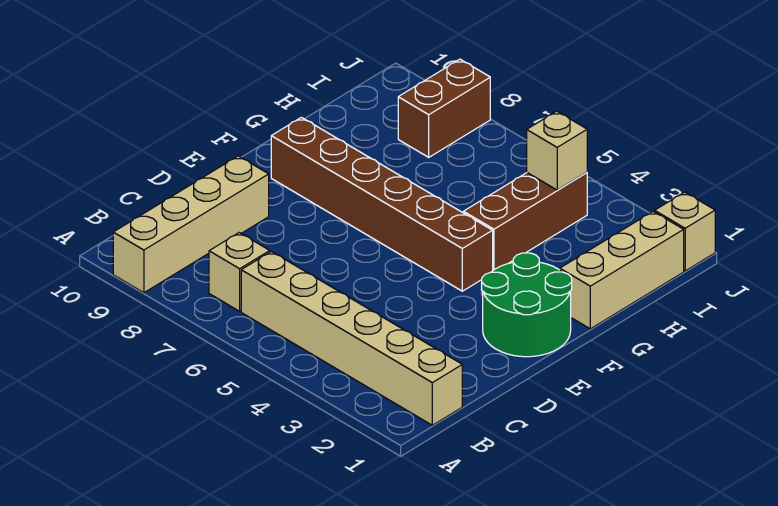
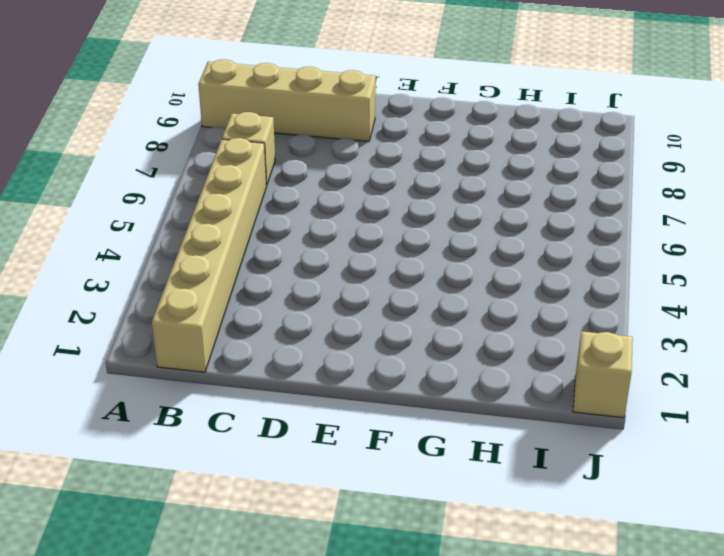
none -> green round brick E1:F2 level 1
none -> brown brick F4:F9 level 1

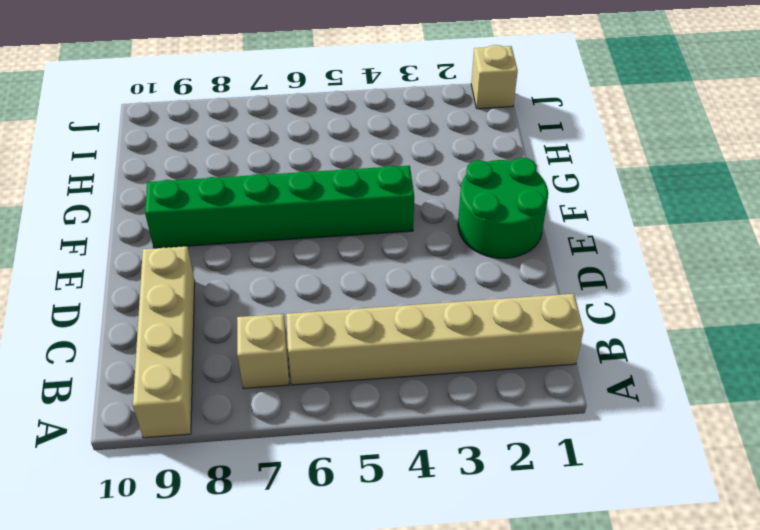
green brick F4:F9 level 1 -> brown brick F4:F9 level 1
none -> tan brick G1:I1 level 1
none -> brown brick G4:I4 level 1

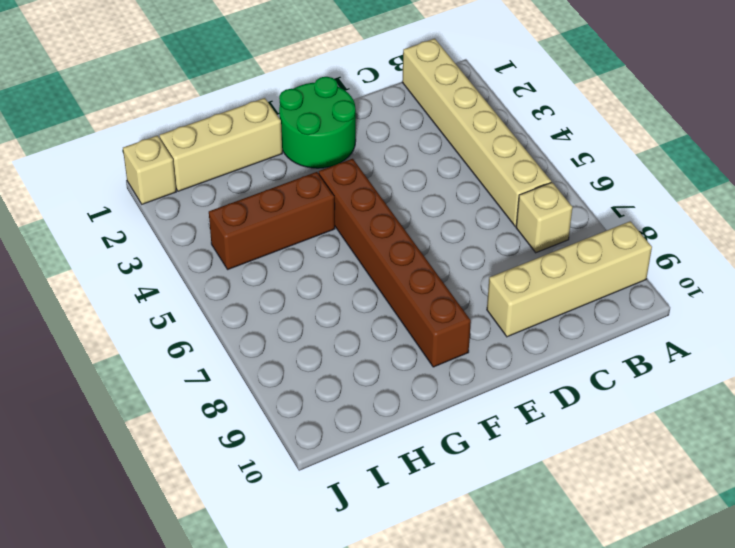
none -> brown brick I8:J8 level 1
none -> tan brick I4 level 2

